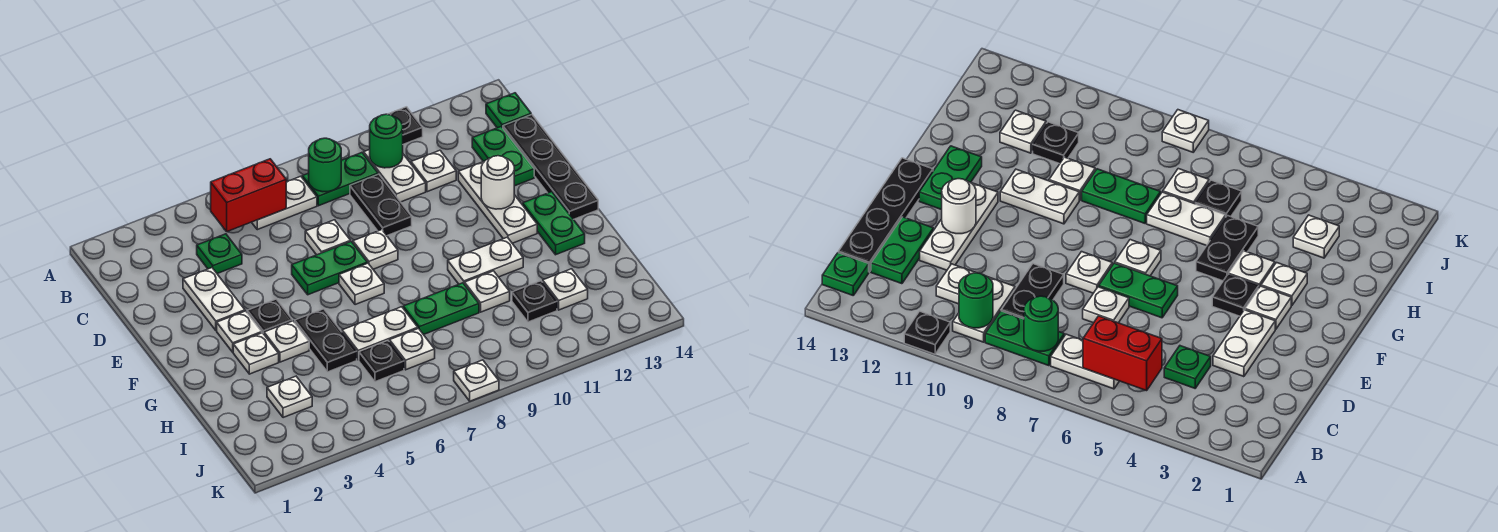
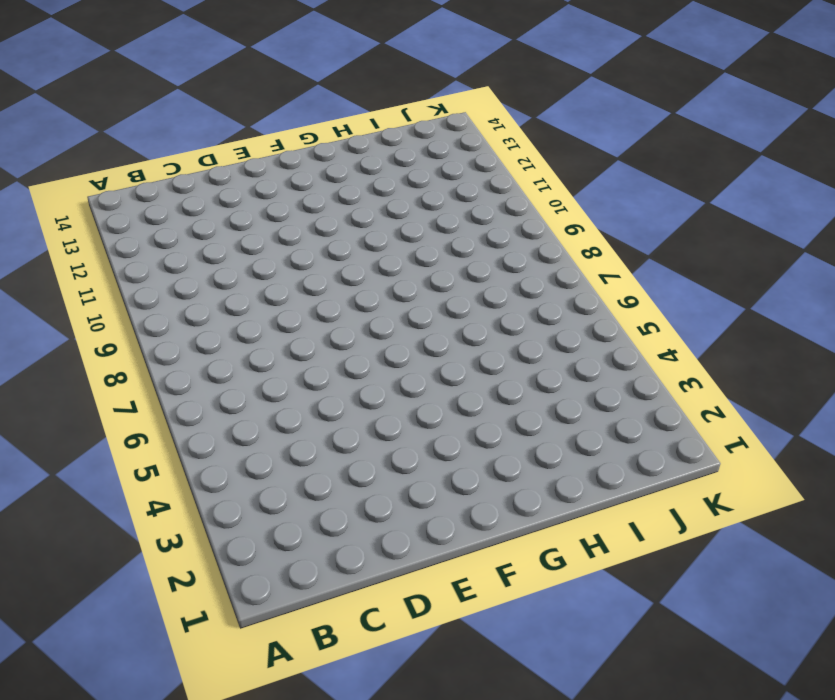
none -> black plate A11 level 1
none -> white plate B6:B7 level 1
none -> green plate B8:B9 level 1
none -> white plate B10:C10 level 1

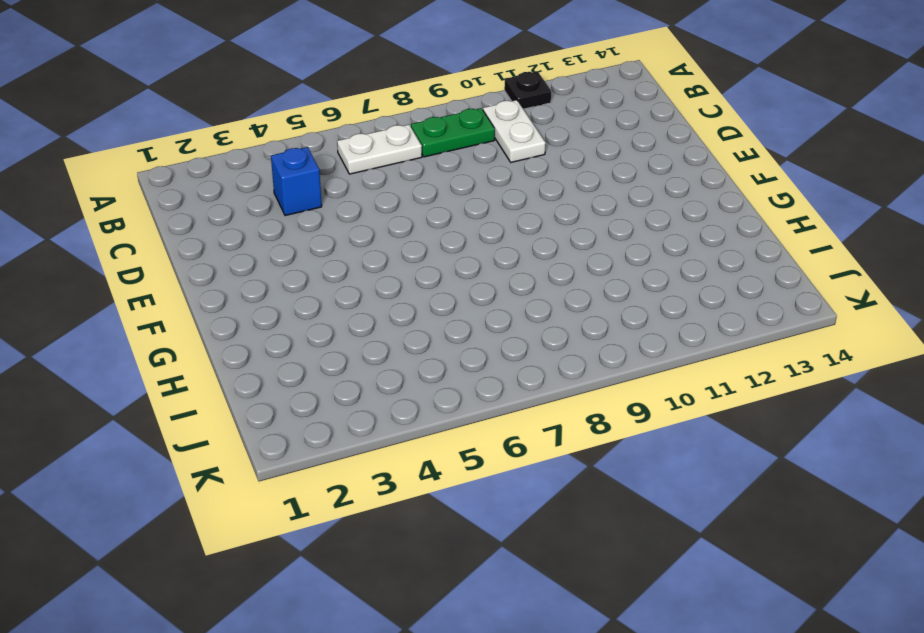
blue brick C4 level 1 -> green plate C4 level 1
none -> green plate B14 level 1
none -> black plate C9:D9 level 1
none -> white plate C11 level 1
none -> green plate C13:D13 level 1

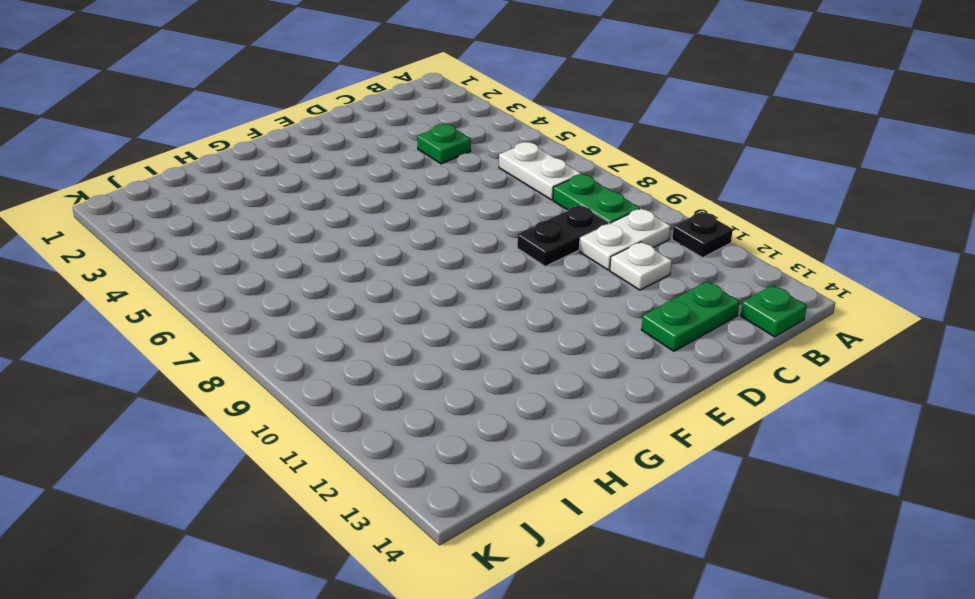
none -> black plate C14:F14 level 1
none -> white plate D3:E3 level 1
none -> white plate D7 level 1
none -> white plate D12:F12 level 1

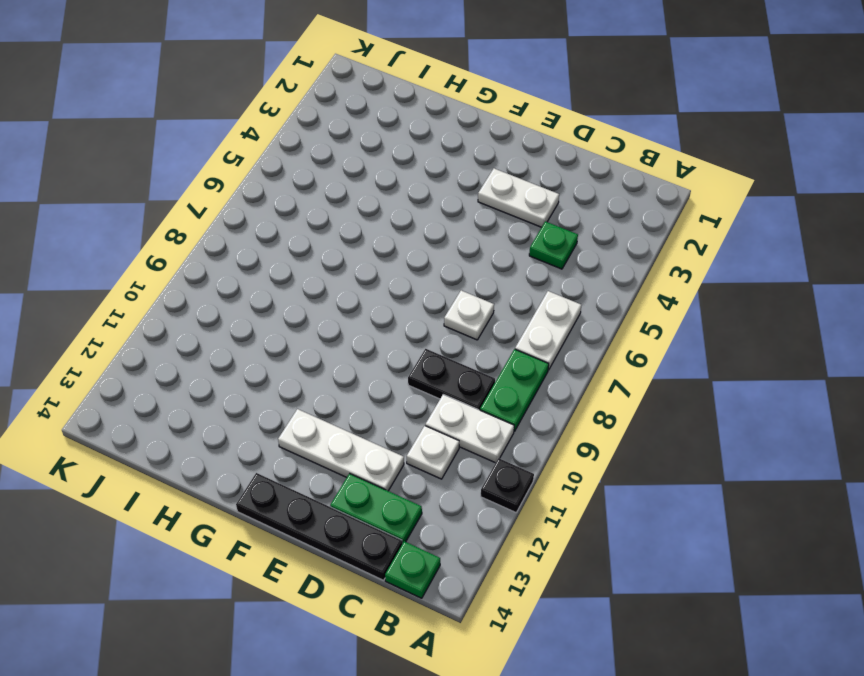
none -> green plate E6:E7 level 1
none -> white plate E8 level 1
none -> white plate F3 level 1
none -> black plate F4 level 1

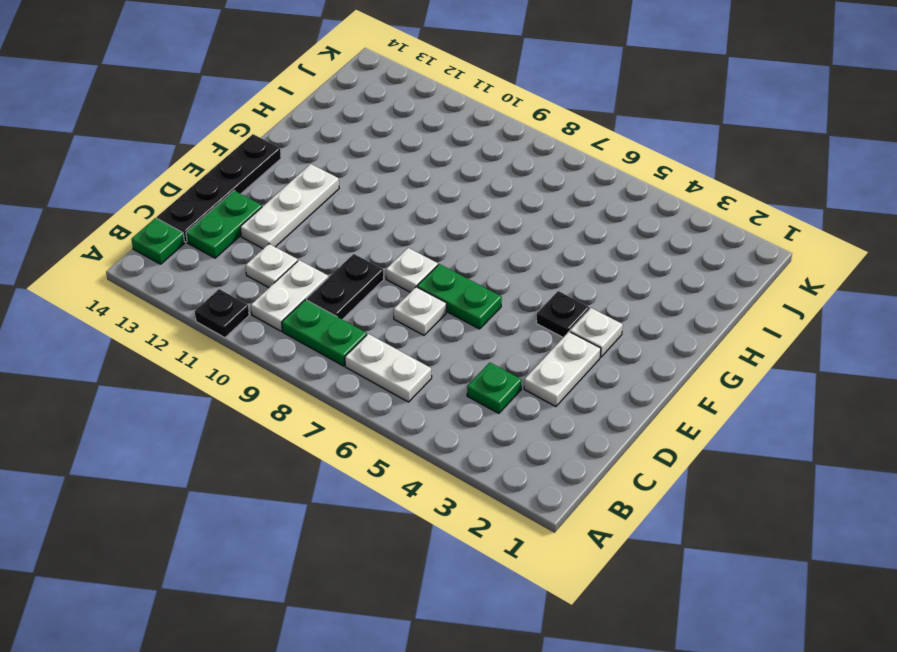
none -> white plate F7 level 1
none -> green plate F13:G13 level 1
none -> white plate G3 level 1
none -> white plate G4 level 1

